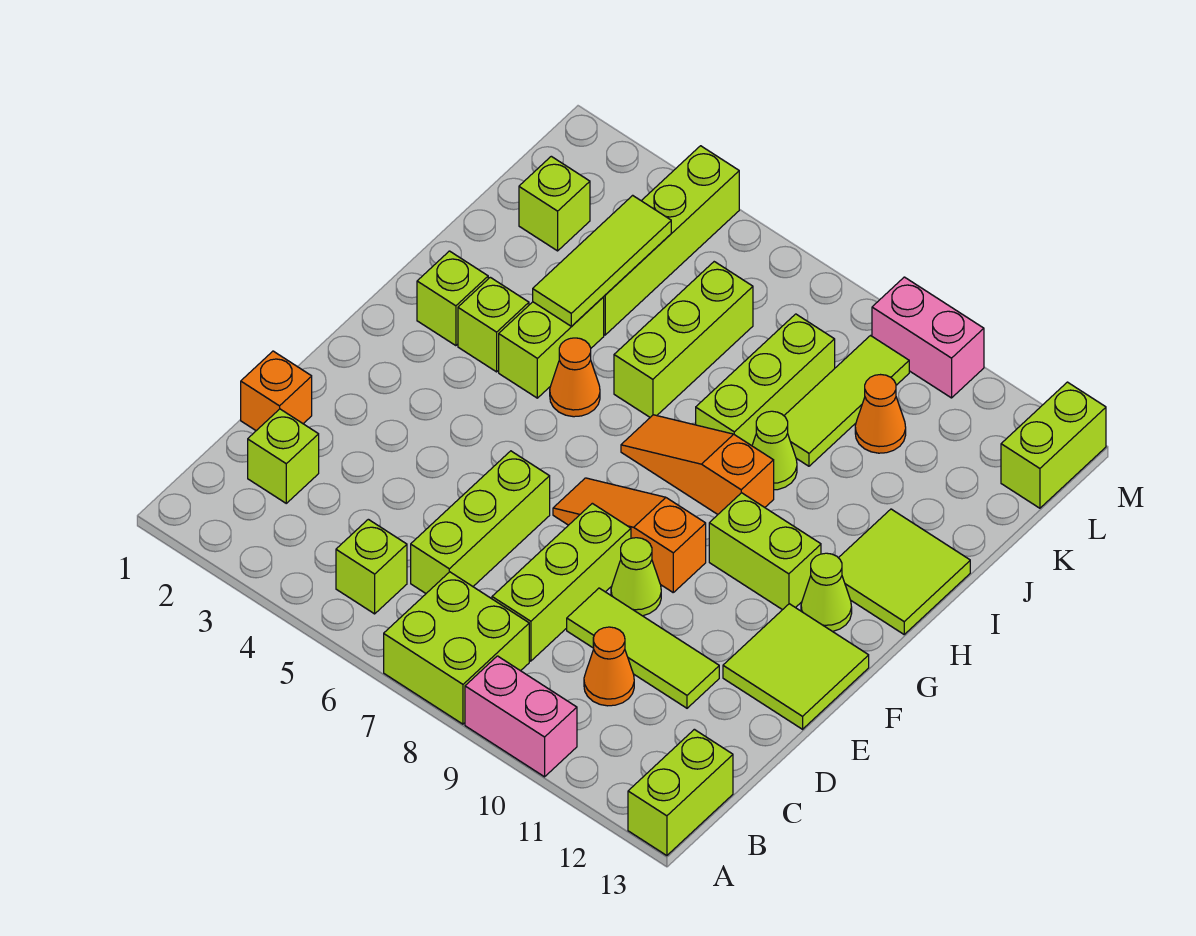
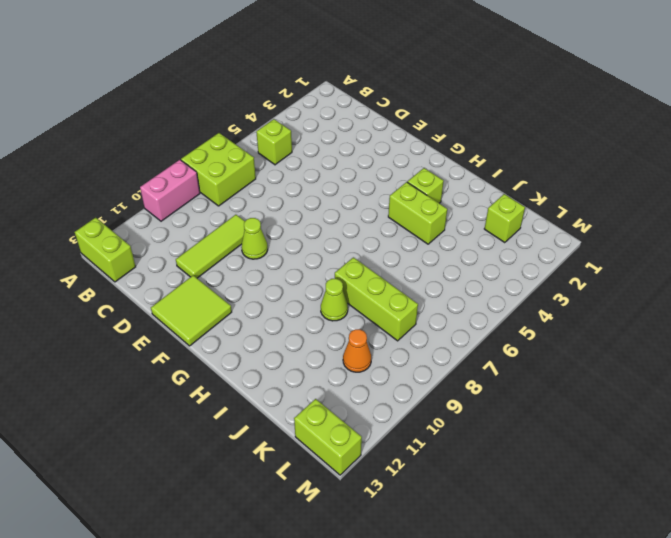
none -> lime brick C2 level 1
none -> lime brick C6:E6 level 1
none -> lime brick C8:E8 level 1
none -> orange cone C10 level 1

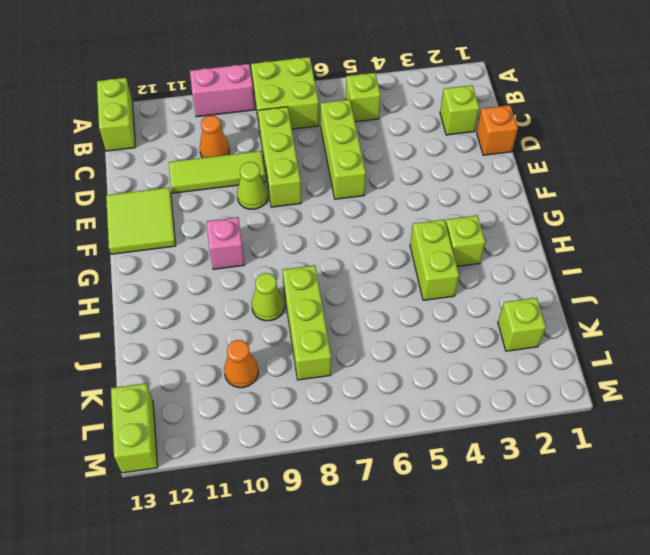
pink brick G10 level 1 -> lime brick G10:G11 level 1
none -> orange slope F7:F9 level 1 top 9
none -> lime cone G12 level 1
none -> lime brick H2 level 1
none -> orange cone H5 level 1

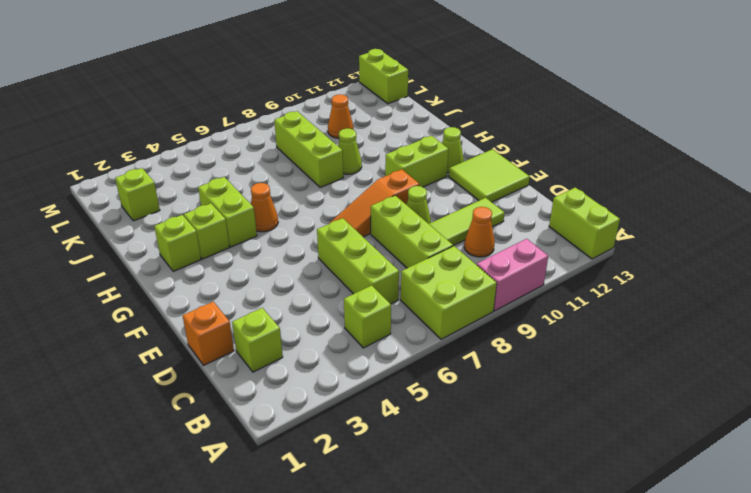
none -> orange slope H7:H9 level 1 top 9
none -> lime tile H12:I13 level 1
none -> lime brick I6:K6 level 1
none -> lime brick J4:M4 level 1

